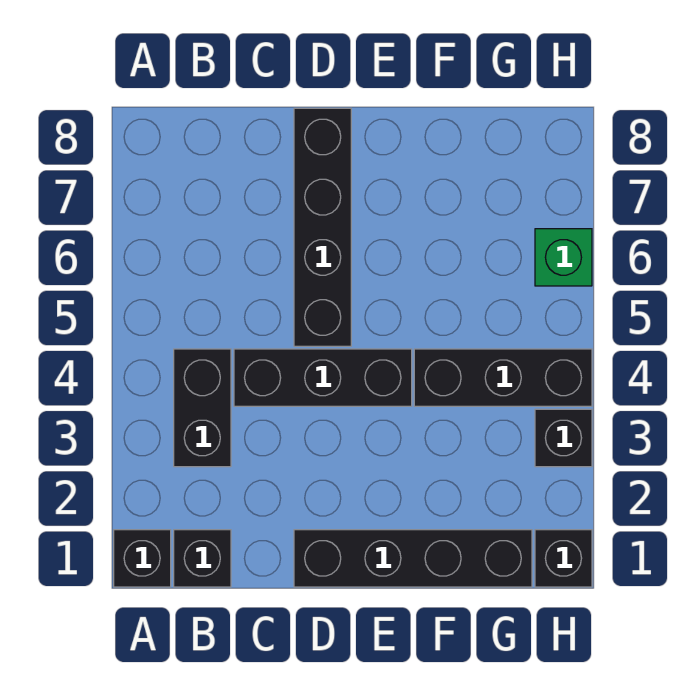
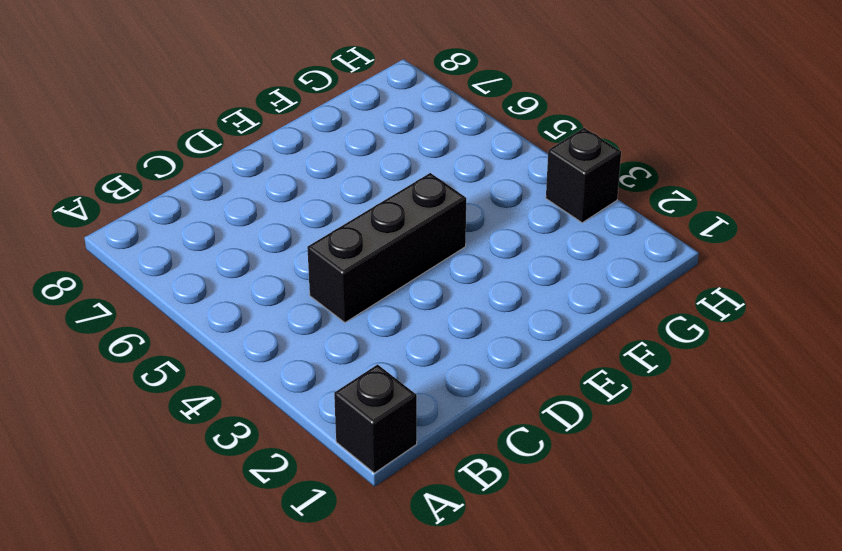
none -> black brick B1 level 1
none -> black brick B3:B4 level 1

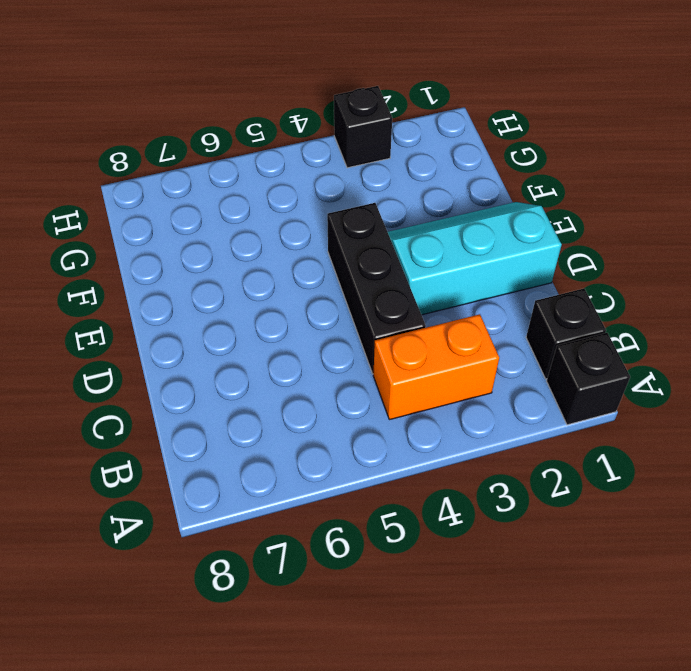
orange brick B3:B4 level 1 -> black brick B3:B4 level 1
cyan slope D1:E3 level 1 top D -> black brick D1:G1 level 1
none -> black brick D5:D8 level 1
none -> black brick F4:H4 level 1

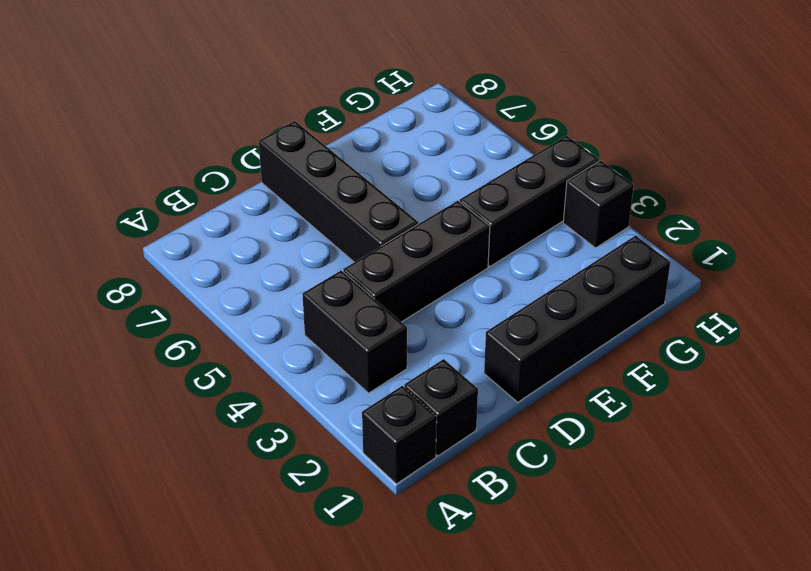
none -> black brick H1 level 1
none -> green brick H6 level 1

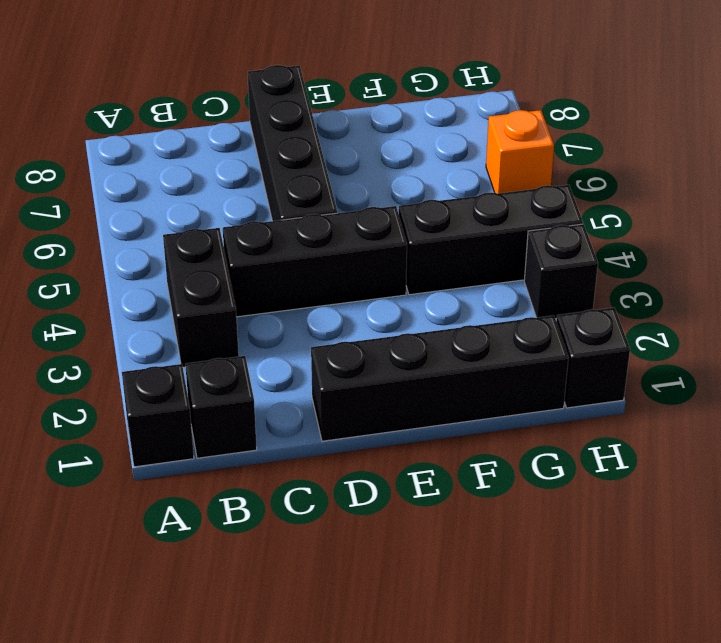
orange brick H6 level 1 -> green brick H6 level 1

